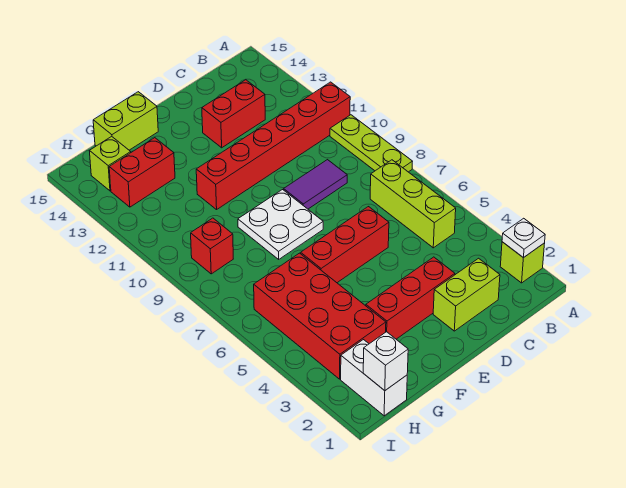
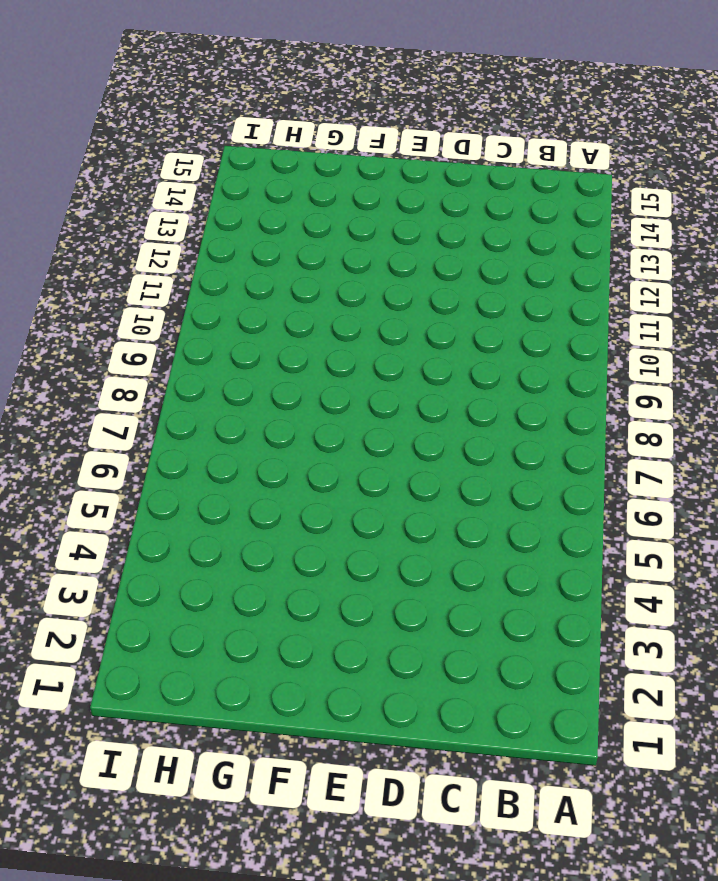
none -> lime brick A2 level 1
none -> lime plate A8:A10 level 1
none -> red brick A11:F11 level 1

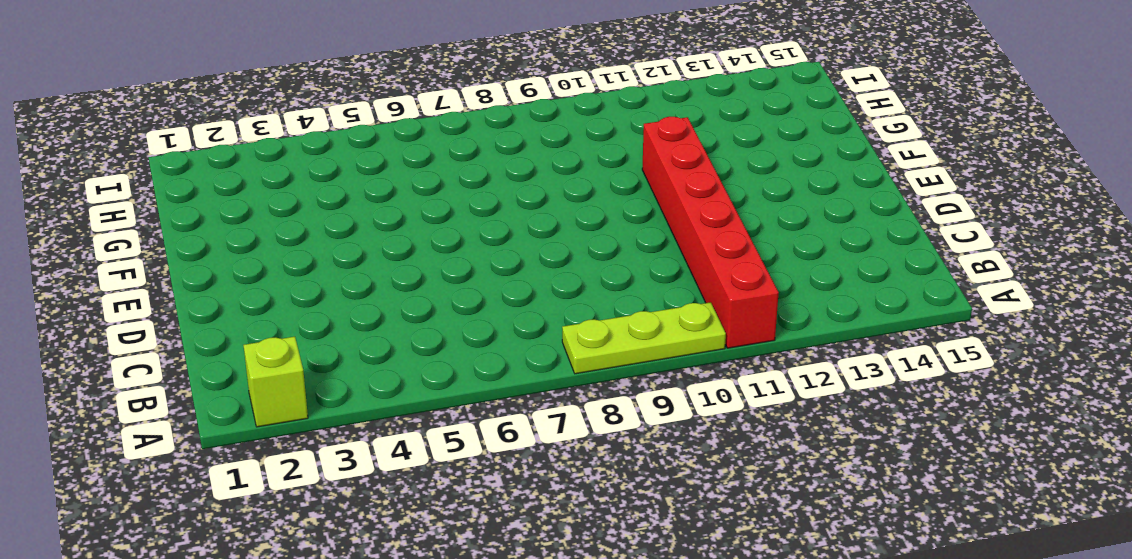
none -> lime brick B5:B7 level 1
none -> lime brick C2:D2 level 1
none -> purple tile C9:D9 level 1

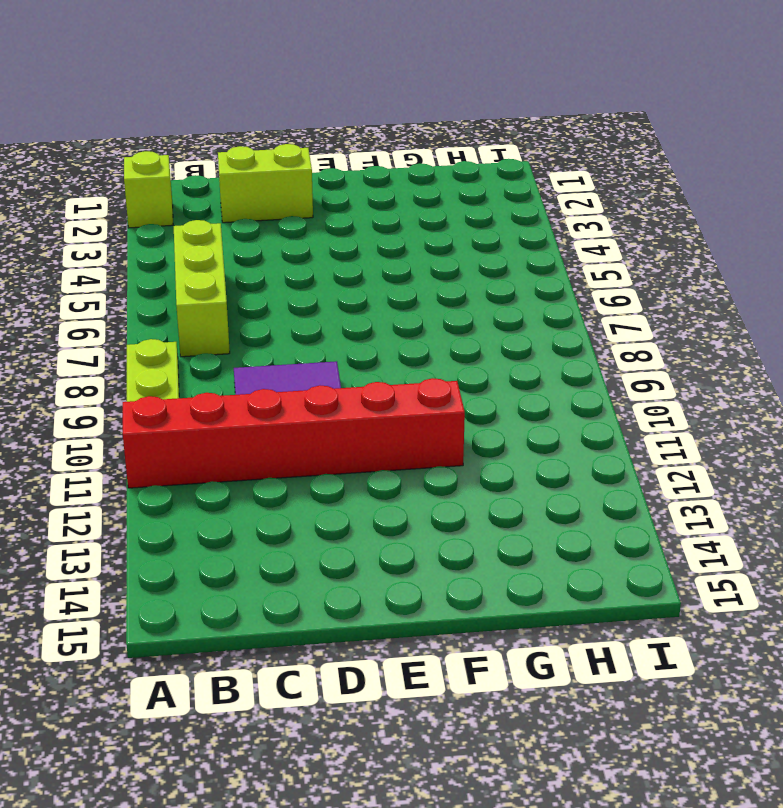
none -> red brick C13:D13 level 1
none -> red brick D3:F3 level 1
none -> red brick D6:F6 level 1

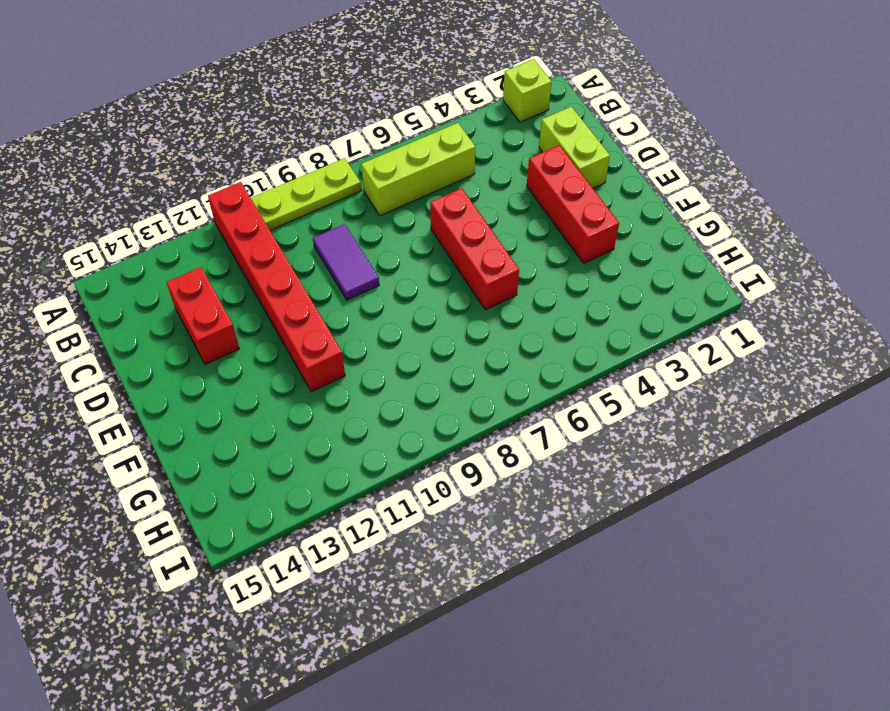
none -> white plate E8:F9 level 1
none -> lime brick F15:G15 level 1
none -> red brick G3:H6 level 1

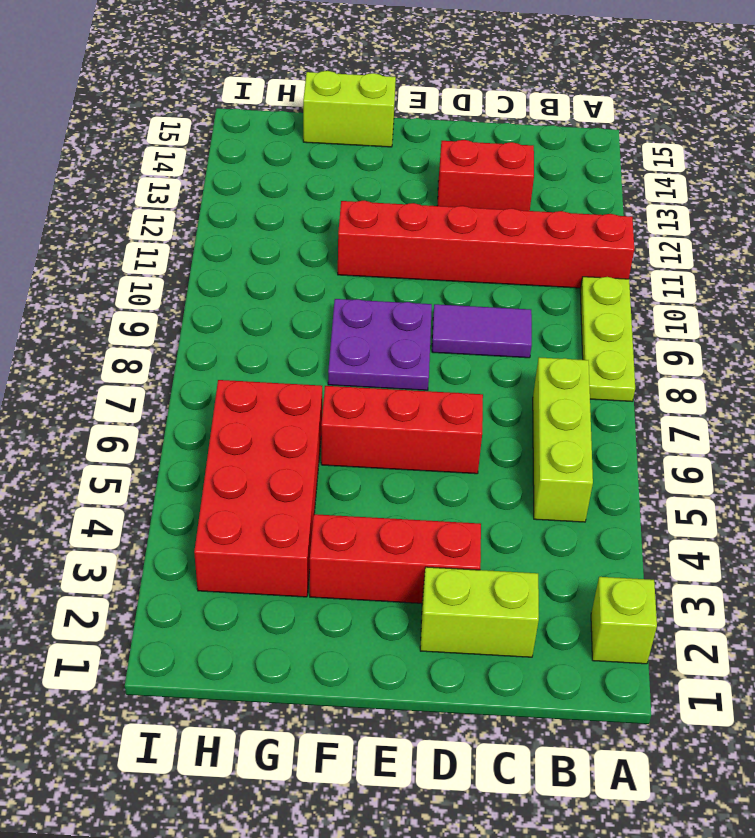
purple plate E8:F9 level 1 -> white plate E8:F9 level 1
none -> red brick G13:H13 level 1
none -> white brick H1:H2 level 1
none -> red brick H9 level 1

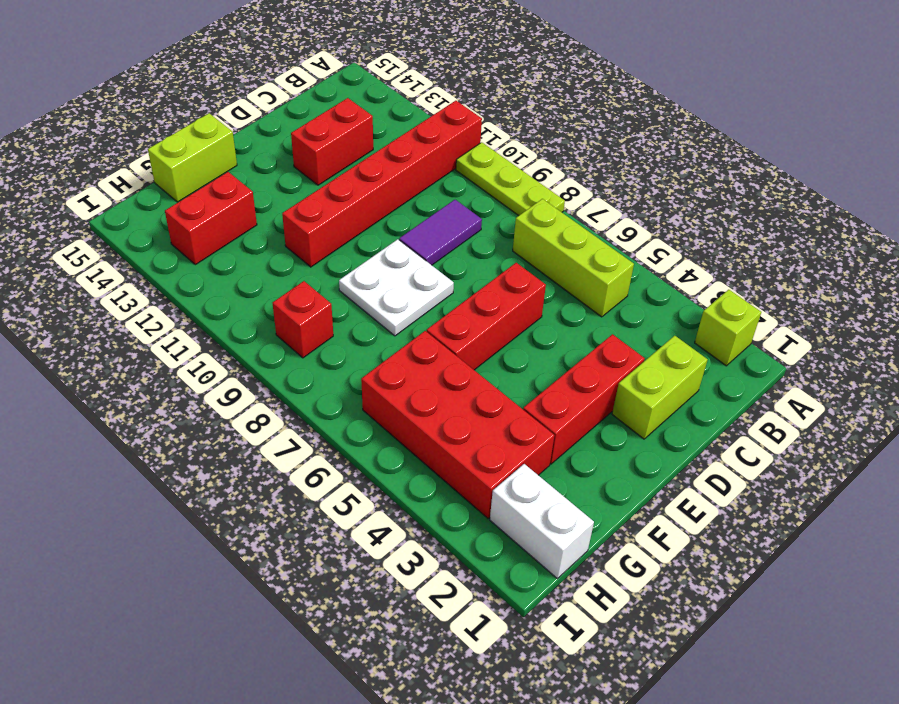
none -> lime brick H14 level 1
none -> white plate A2 level 2
none -> white brick H1 level 2

